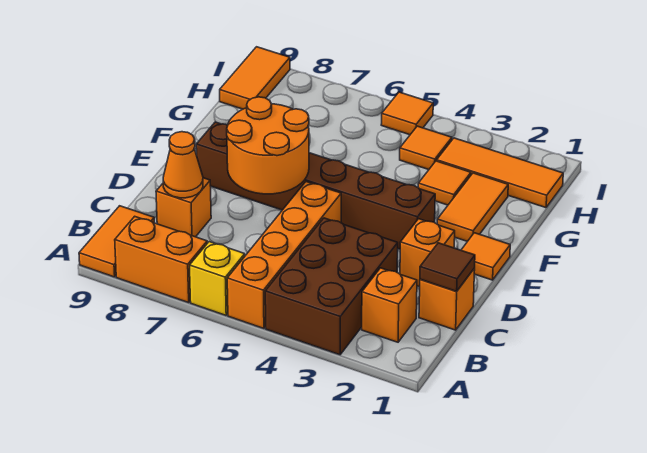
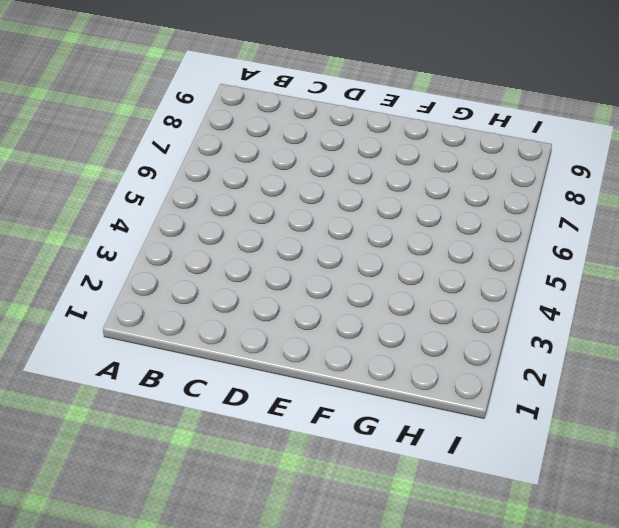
none -> brown brick A3:C4 level 1
none -> orange brick A5:D5 level 1
none -> yellow brick A6 level 1

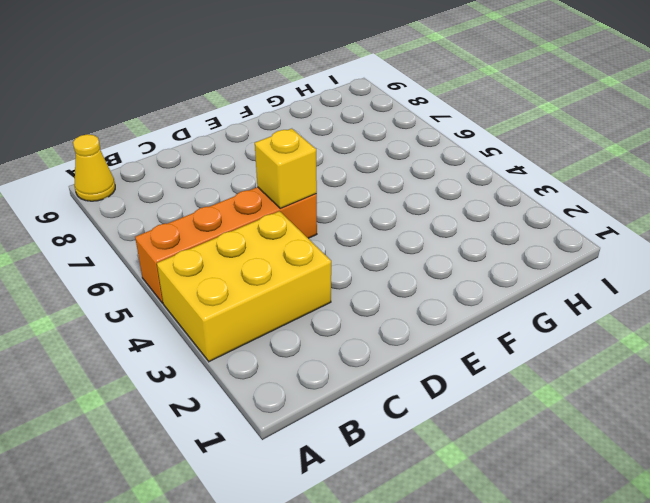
yellow brick A3:C4 level 1 -> brown brick A3:C4 level 1
yellow cone A9 level 1 -> orange tile A9:B9 level 1
yellow brick D5 level 2 -> yellow brick A6 level 1
none -> orange brick A7:A8 level 1
none -> orange brick B2 level 1
none -> orange brick C1 level 1

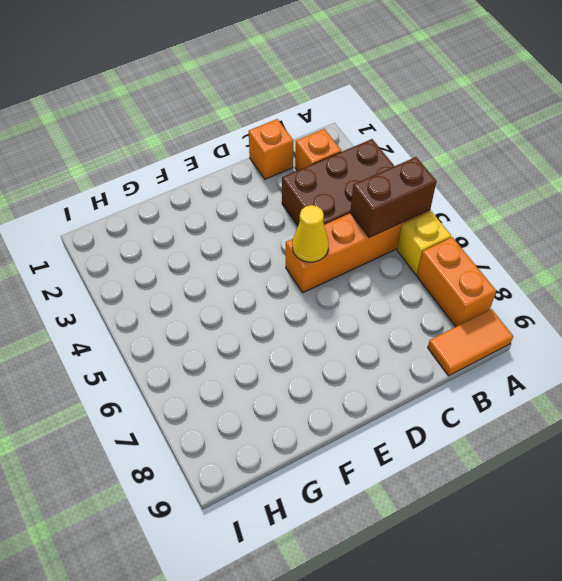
brown brick A5:B5 level 2 -> none
yellow cone D5 level 2 -> none
none -> orange brick C8 level 1
none -> orange brick D2 level 1
none -> orange tile E1 level 1

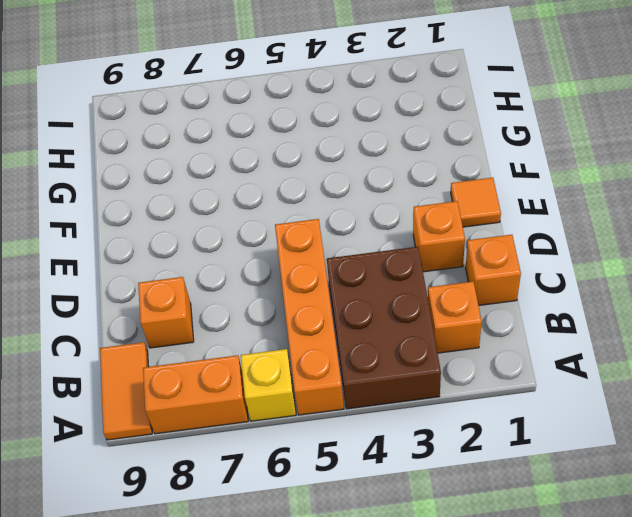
none -> brown brick E3:E8 level 1
none -> orange tile F2:G2 level 1
none -> orange tile G3 level 1

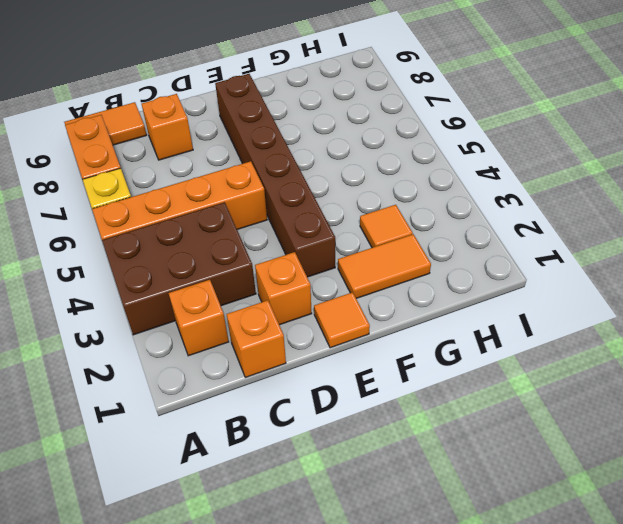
none -> orange tile H1:H3 level 1
none -> orange tile H4 level 1
none -> orange tile H9:I9 level 1

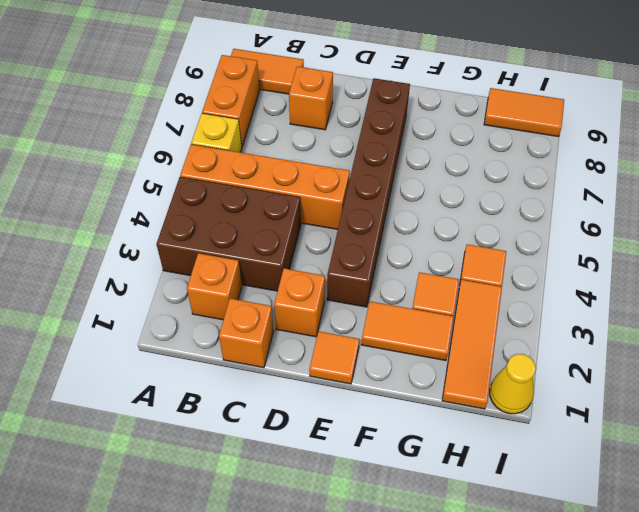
yellow cone I1 level 1 -> none
none -> orange tile I5 level 1
none -> brown tile C1 level 2
none -> orange cone C8 level 2

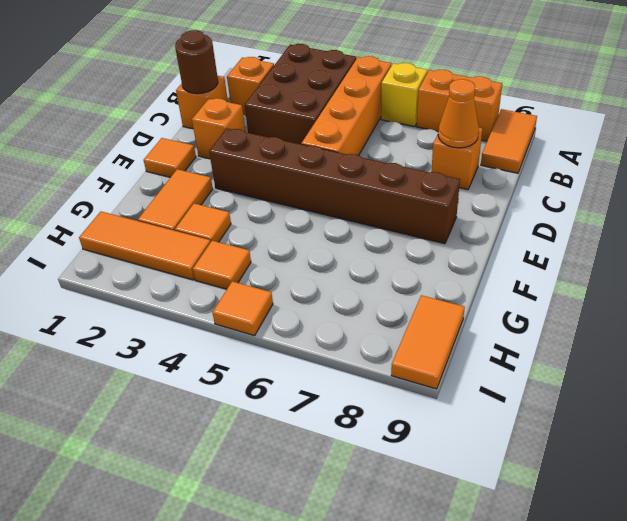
brown round brick C1 level 2 -> brown tile C1 level 2
none -> orange round brick D6:E7 level 2

